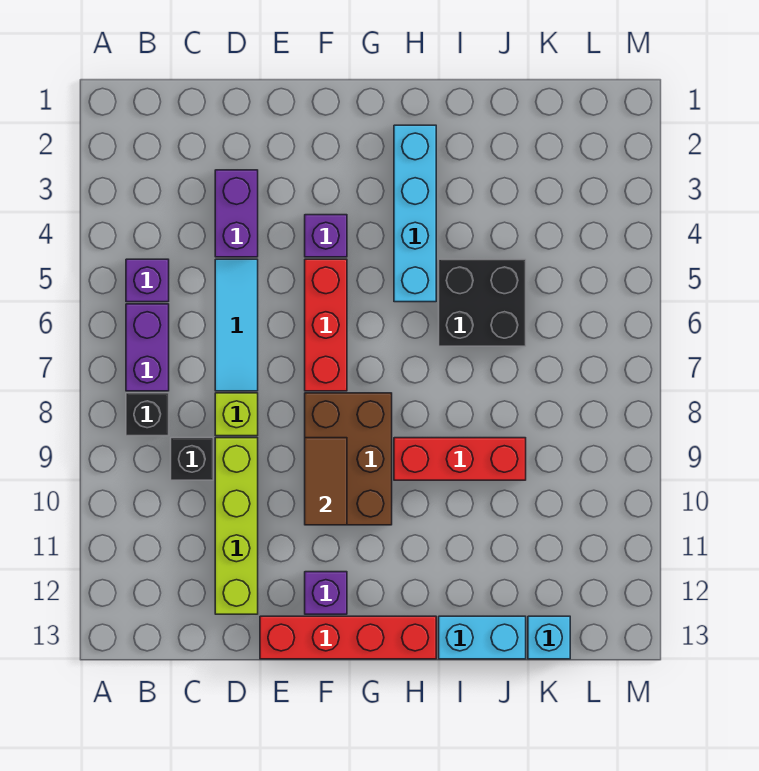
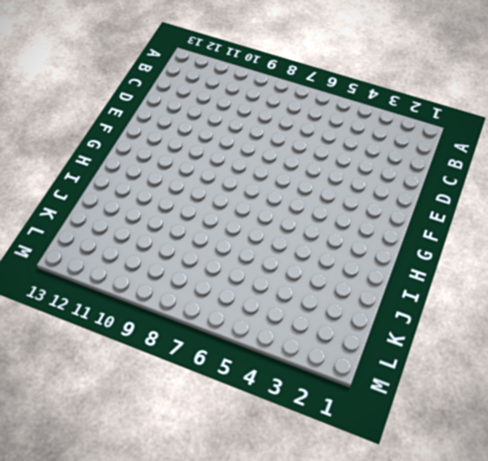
none -> purple brick B5 level 1
none -> purple brick B6:B7 level 1
none -> black brick B8 level 1

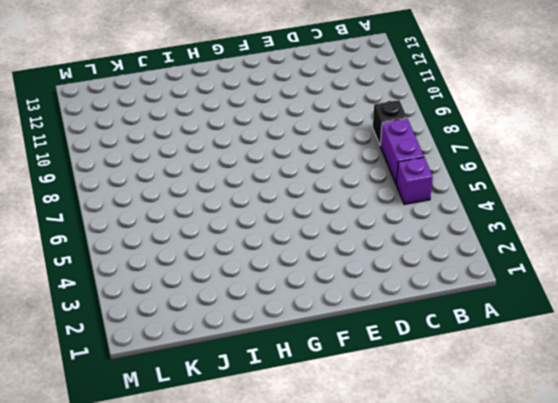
none -> black brick C9 level 1
none -> purple brick D3:D4 level 1
none -> cyan tile D5:D7 level 1

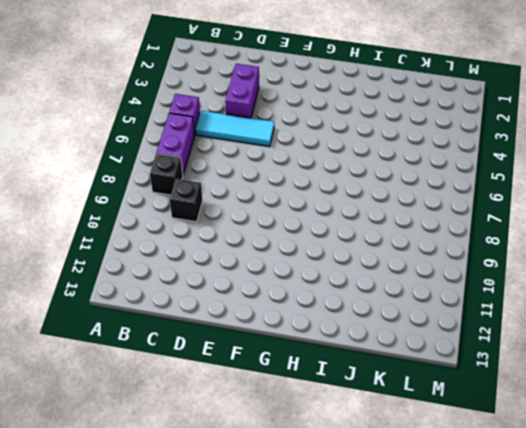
cyan tile C5:E5 level 1 -> cyan tile D5:D7 level 1
none -> lime brick D8 level 1
none -> lime brick D9:D12 level 1
none -> red brick E13:H13 level 1

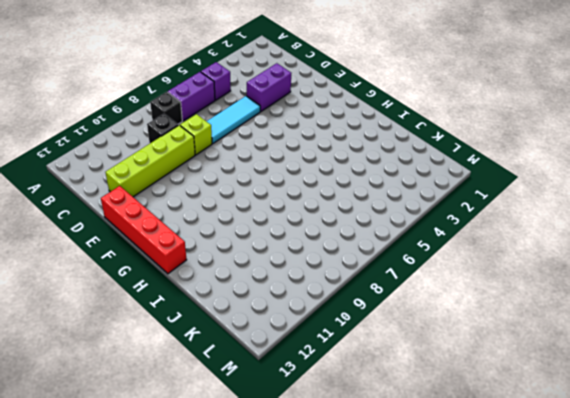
none -> purple brick F4 level 1
none -> red brick F5:F7 level 1
none -> brown brick F8:G10 level 1

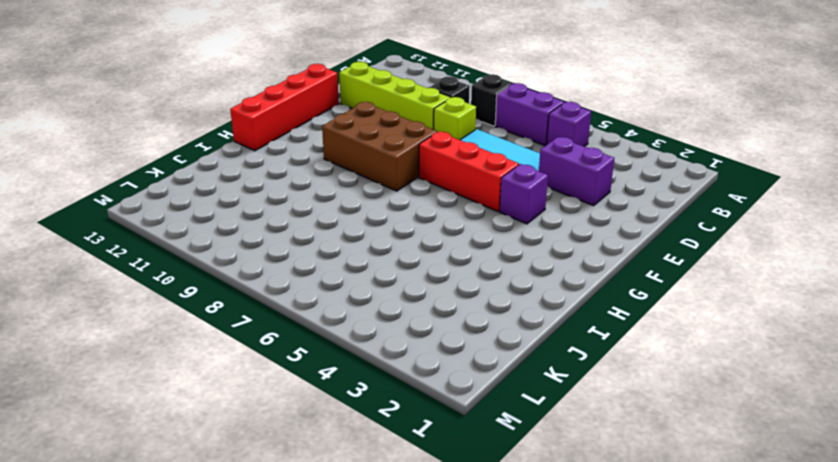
none -> purple brick F12 level 1
none -> cyan brick H2:H5 level 1
none -> red brick H9:J9 level 1

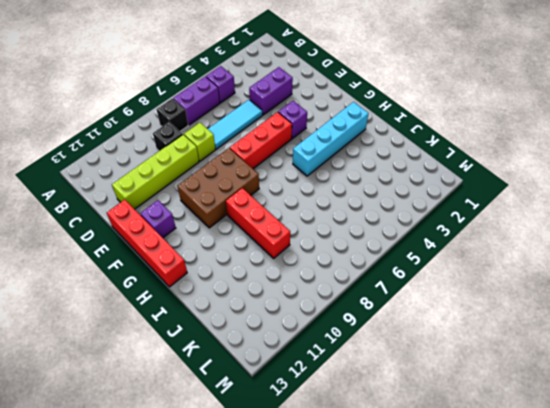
none -> black brick I5:J6 level 1
none -> cyan brick I13:J13 level 1
none -> cyan brick K13 level 1

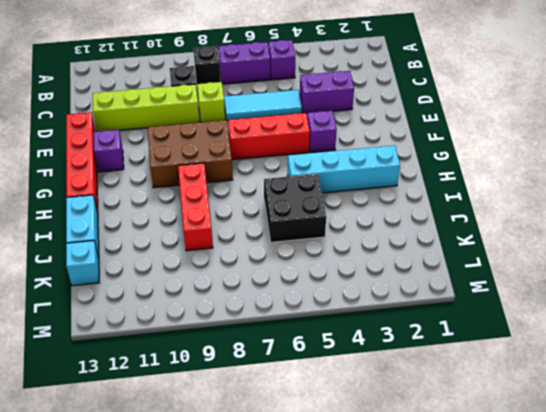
none -> brown tile F9:F10 level 2

